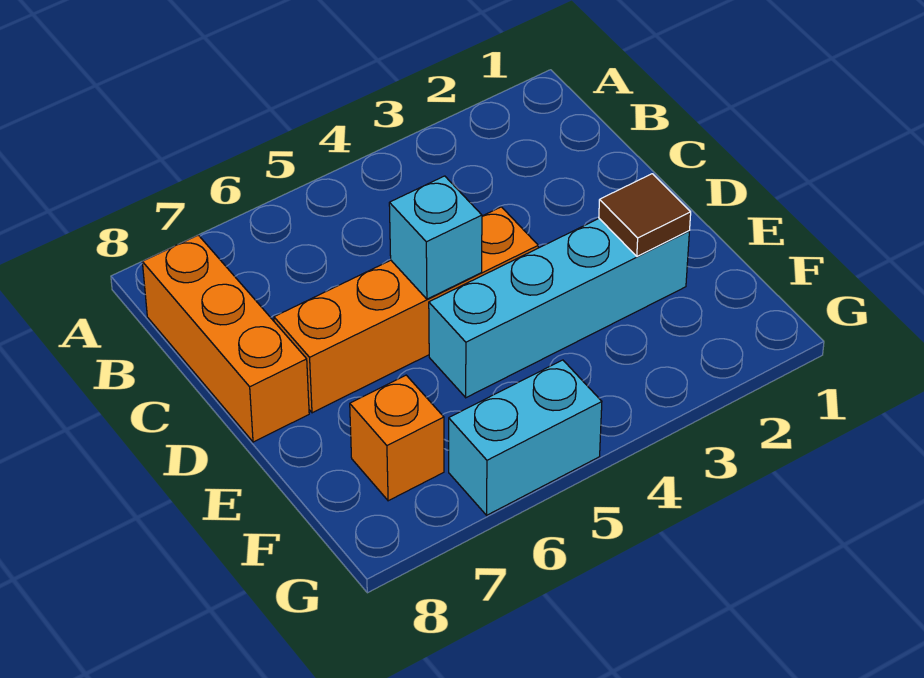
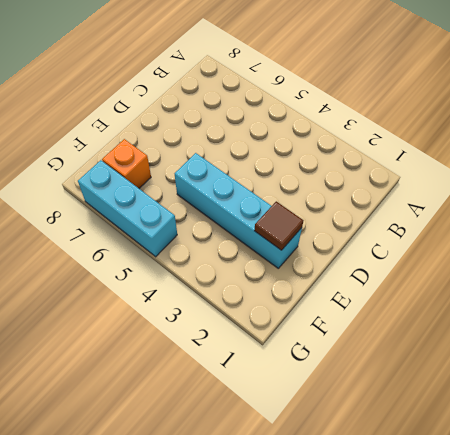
cyan brick G5:G7 level 1 -> cyan brick G5:G6 level 1
none -> orange brick B8:D8 level 1
none -> orange brick D4:D7 level 1

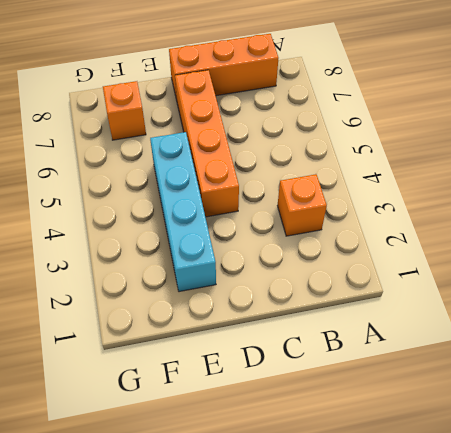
orange brick B3 level 1 -> none
none -> cyan brick G5:G6 level 1
none -> cyan brick D5 level 2

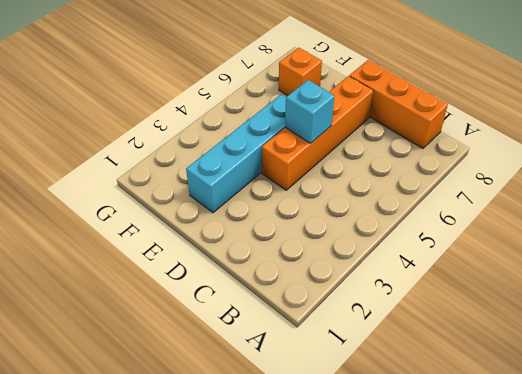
none -> cyan brick G5:G6 level 1
none -> brown tile E2 level 2

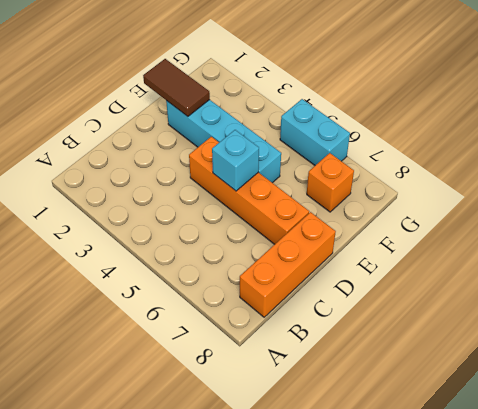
brown tile E1:E2 level 2 -> brown tile E2 level 2

